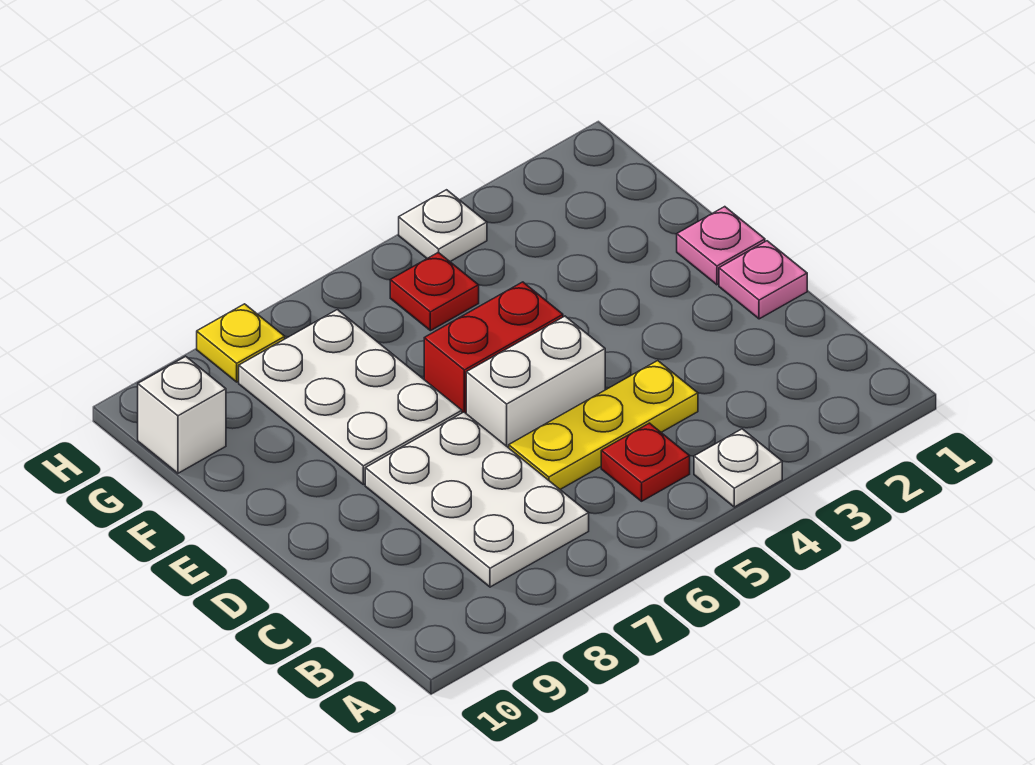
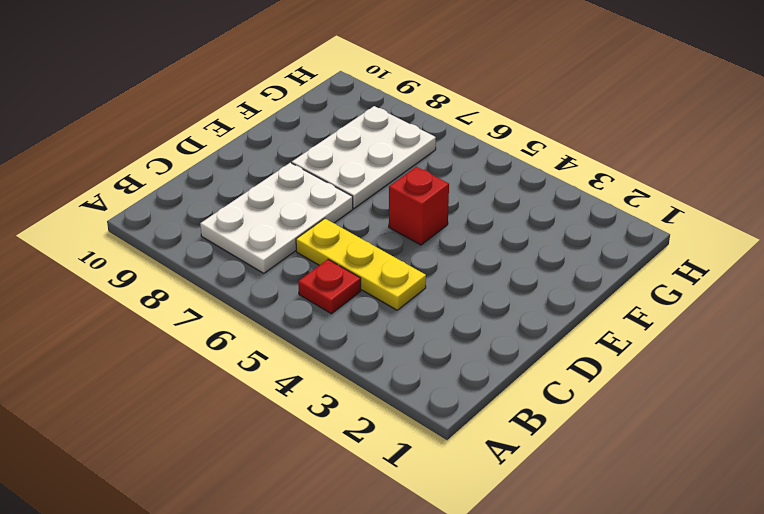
red brick E5 level 1 -> red brick E5:E6 level 1
none -> white plate A4 level 1
none -> pink plate D1 level 1
none -> white brick D5:D6 level 1

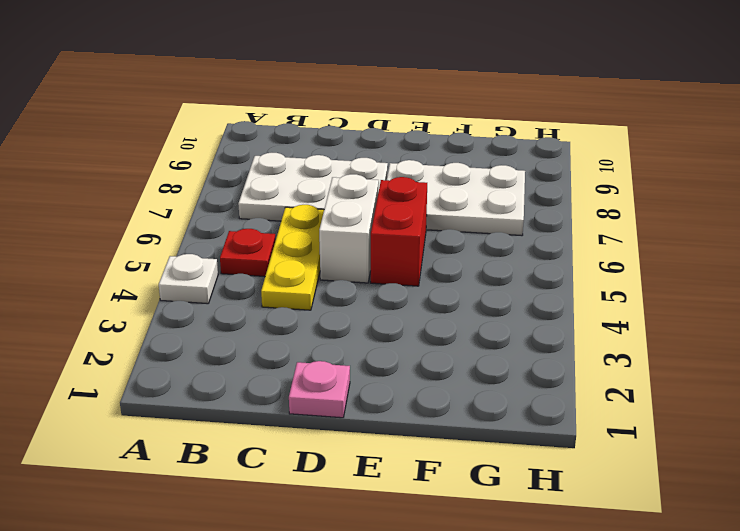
none -> pink plate E1 level 1
none -> red plate G5 level 1
none -> white brick G10 level 1

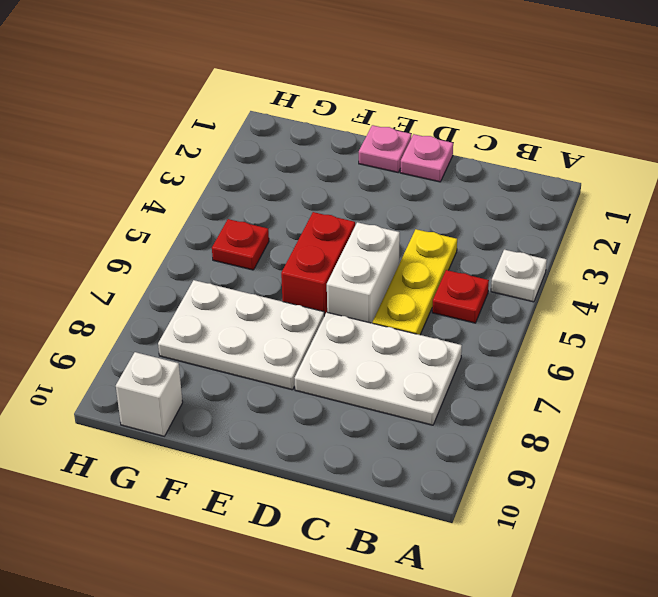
none -> white plate H4 level 1
none -> yellow plate H8 level 1

